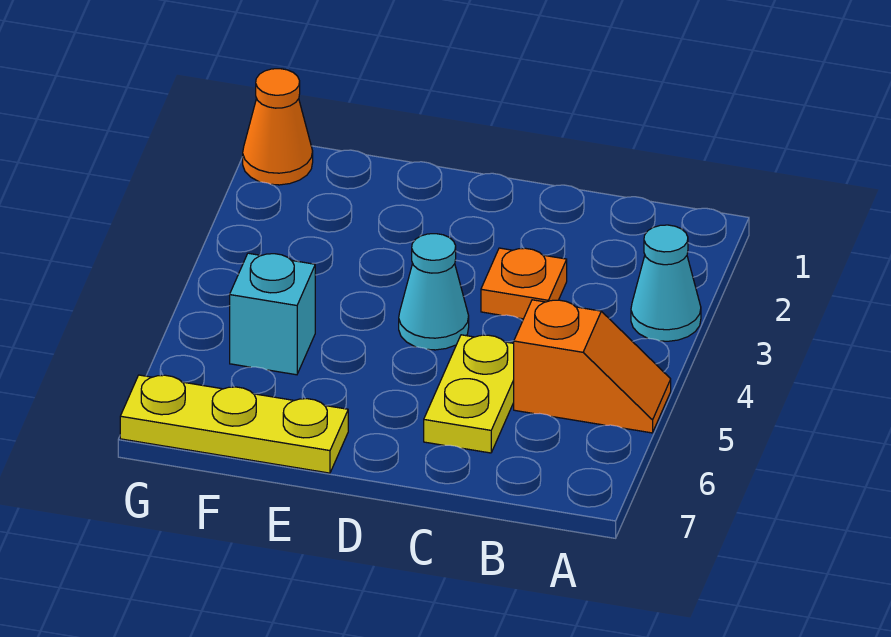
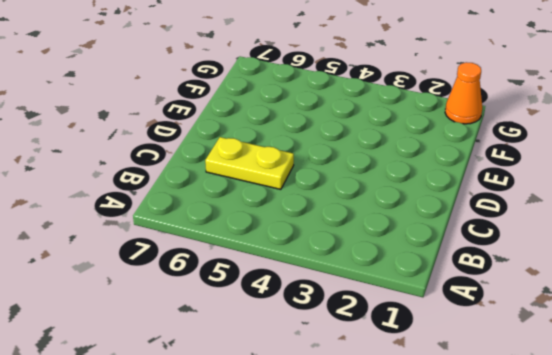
none -> cyan cone A3 level 1
none -> orange slope A5:B5 level 1 top B

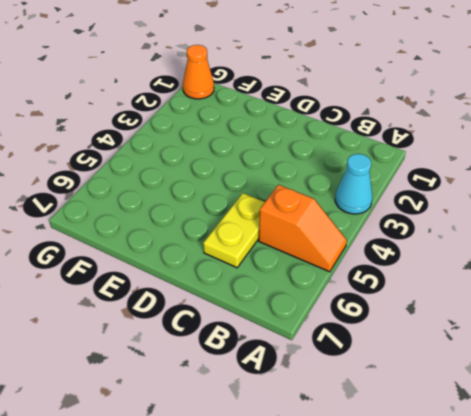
none -> orange plate C3 level 1
none -> cyan cone D4 level 1

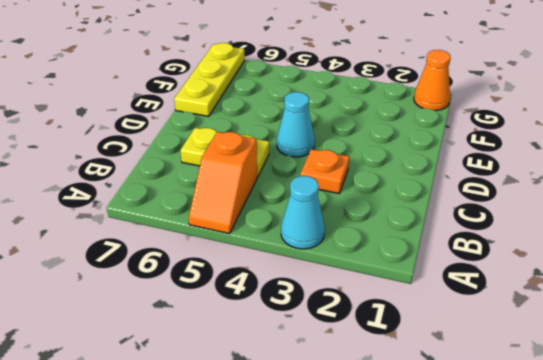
none -> cyan brick F5 level 1

